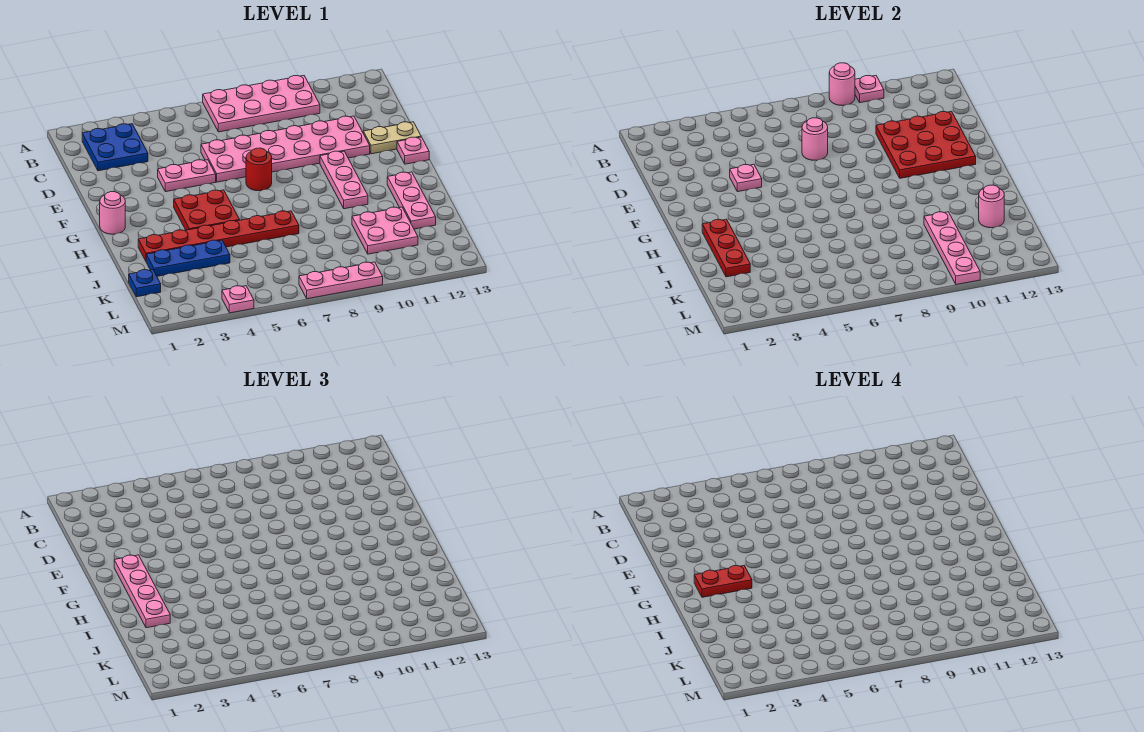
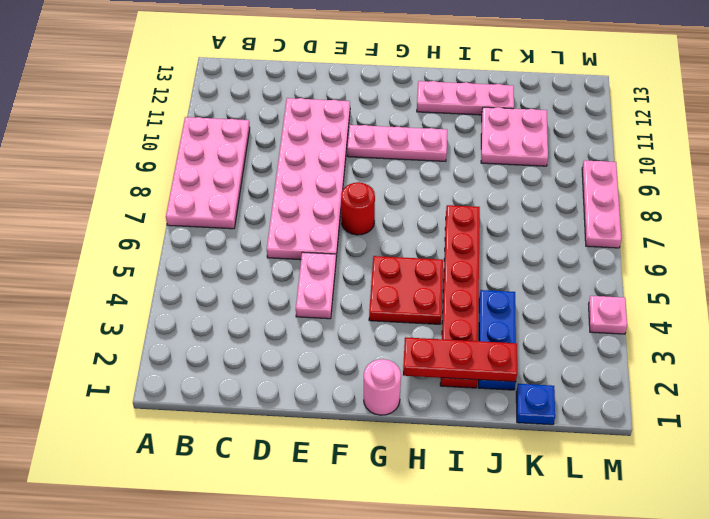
none -> blue plate B2:C3 level 1
none -> tan plate E12:E13 level 1
none -> pink plate F13 level 1

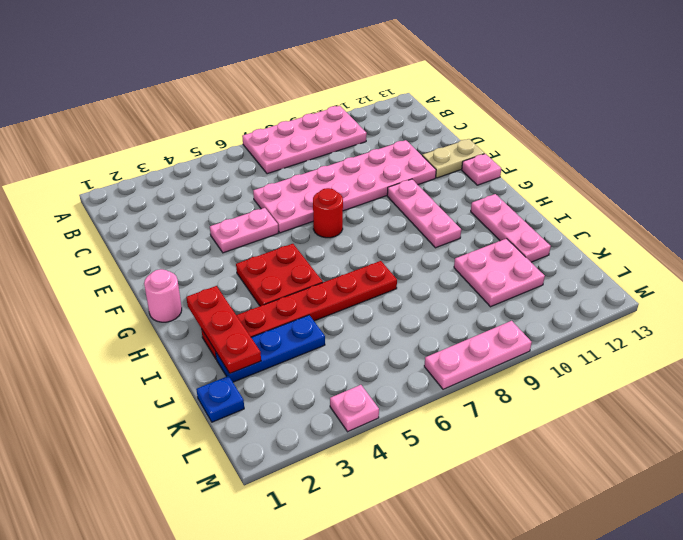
none -> blue plate B2:C3 level 1
none -> pink round brick A9 level 2
none -> pink plate A10 level 2

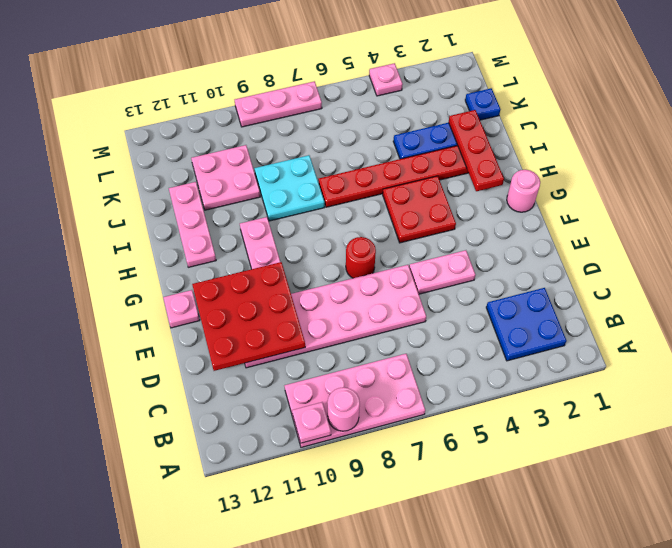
cyan plate I8:J9 level 1 -> none
none -> tan plate E12:E13 level 1
none -> pink round brick D7 level 2
none -> pink plate E4 level 2

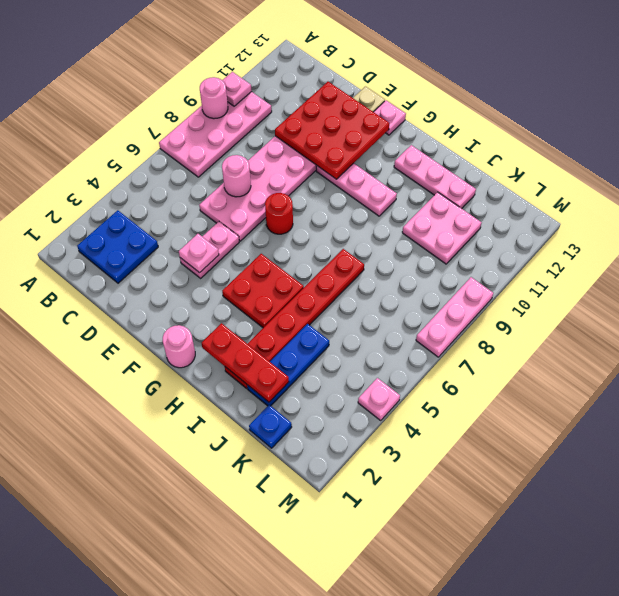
none -> pink plate J10:M10 level 2
none -> pink round brick J12 level 2
none -> pink plate F2:I2 level 3

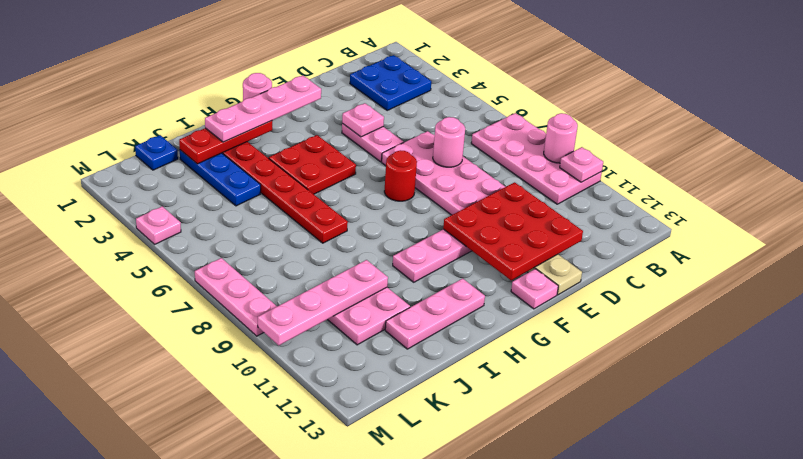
none -> pink round brick J12 level 2
none -> red plate G2:G3 level 4

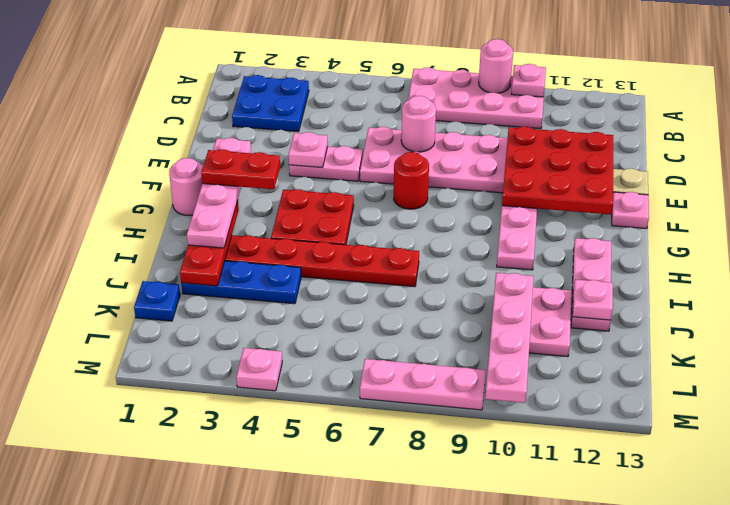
pink plate J12 level 2 -> pink round brick J12 level 2

